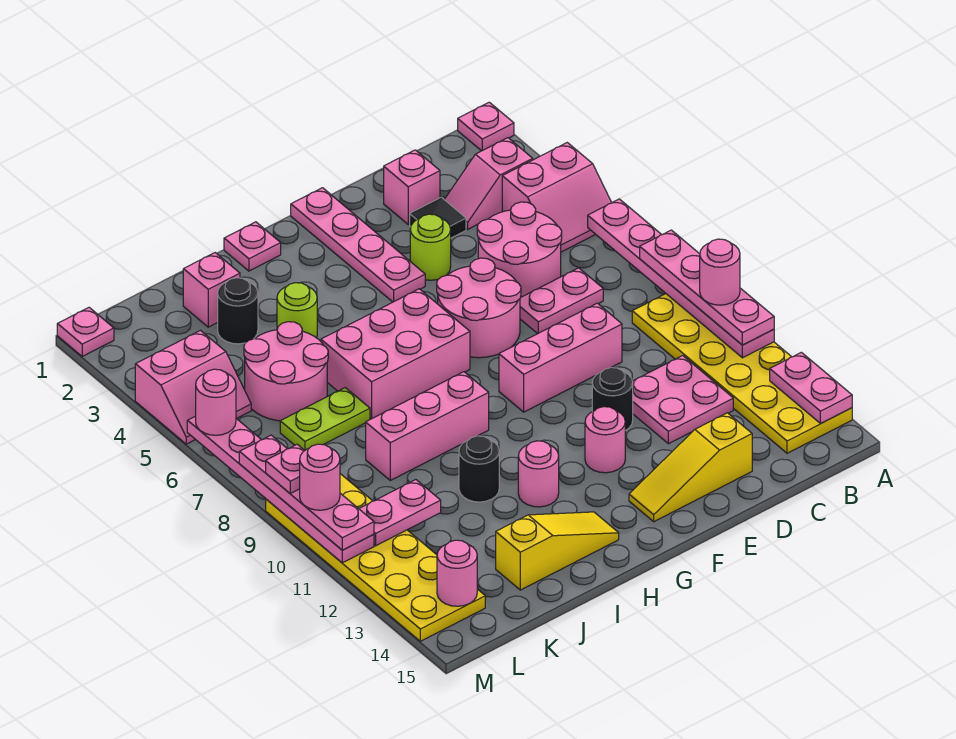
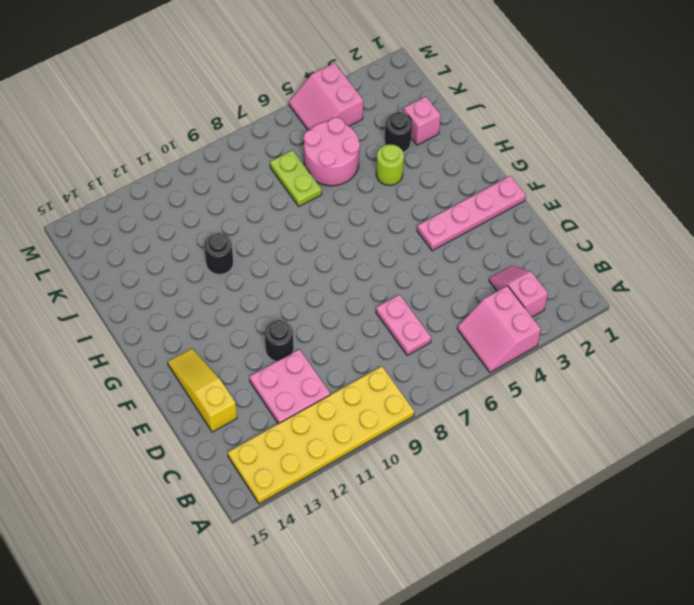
none -> pink plate A1 level 1
none -> pink round brick C5:D6 level 1
none -> pink brick D2 level 1
none -> black tile D3 level 1

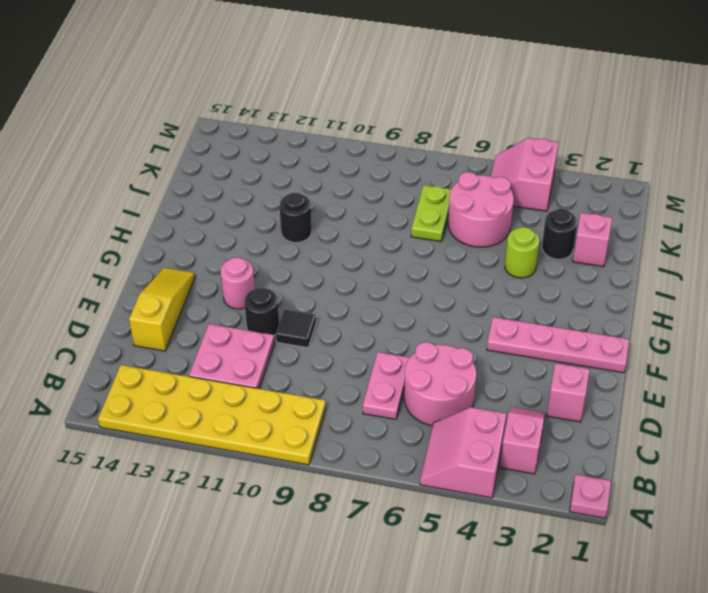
black tile E10 level 1 -> black tile D3 level 1
none -> pink brick D9:F9 level 1
none -> lime round brick E4 level 1
none -> pink round brick E6:F7 level 1
none -> pink brick G6:I7 level 1

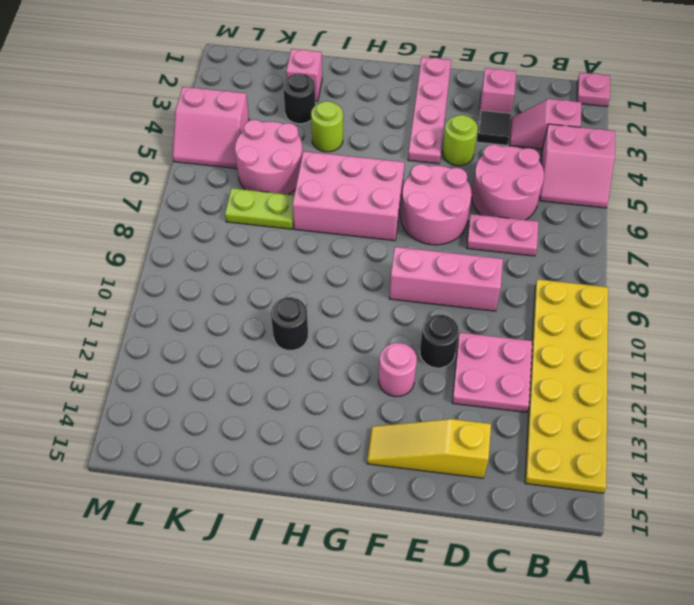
none -> pink plate H1 level 1
none -> pink brick H9:J9 level 1
none -> pink round brick H12 level 1
none -> yellow slope H14:J14 level 1 top J

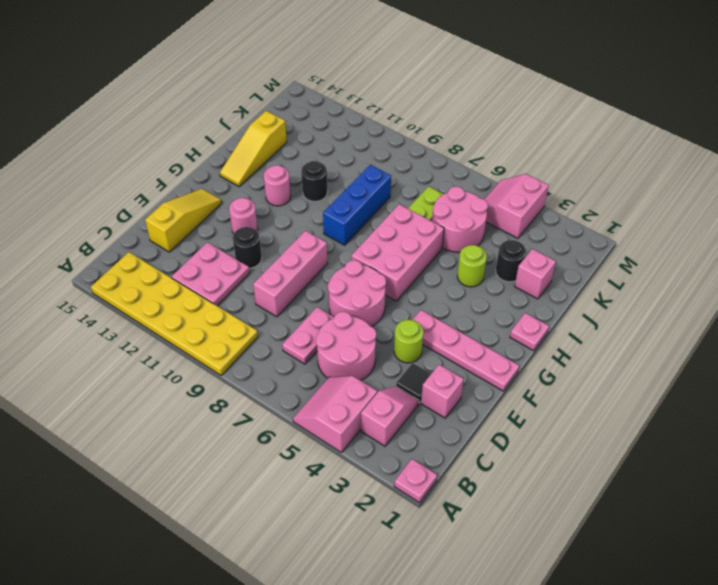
blue brick H9:J9 level 1 -> pink brick H9:J9 level 1
none -> yellow plate L9:M14 level 1
none -> pink plate M1 level 1
none -> pink plate A6:A11 level 2
none -> pink plate A13:A14 level 2

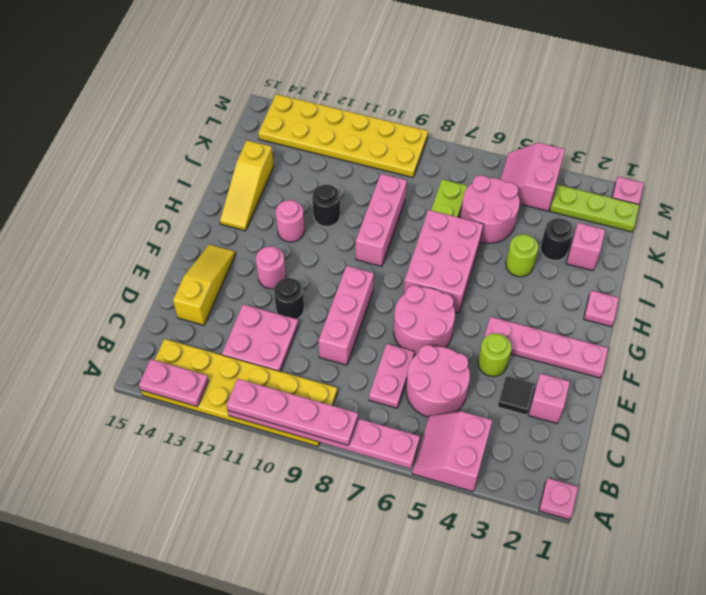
lime plate L1:L3 level 1 -> none
none -> pink slope B3:C3 level 1 top B
none -> pink plate K11:L11 level 2
none -> pink round brick L14 level 2
none -> pink plate M6:M11 level 2

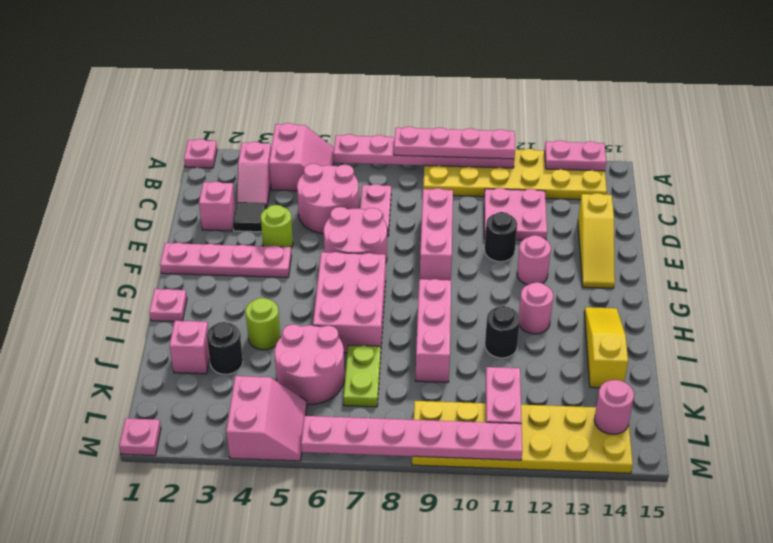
none -> pink round brick M6 level 3
none -> pink plate M8:M11 level 3
none -> pink round brick A10 level 4
none -> pink plate M9 level 4

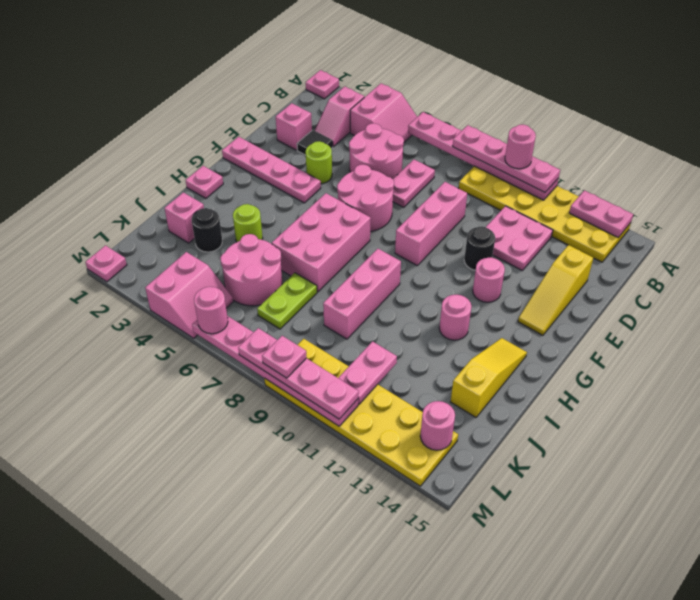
none -> black round brick I11 level 1
none -> pink round brick M10 level 4

